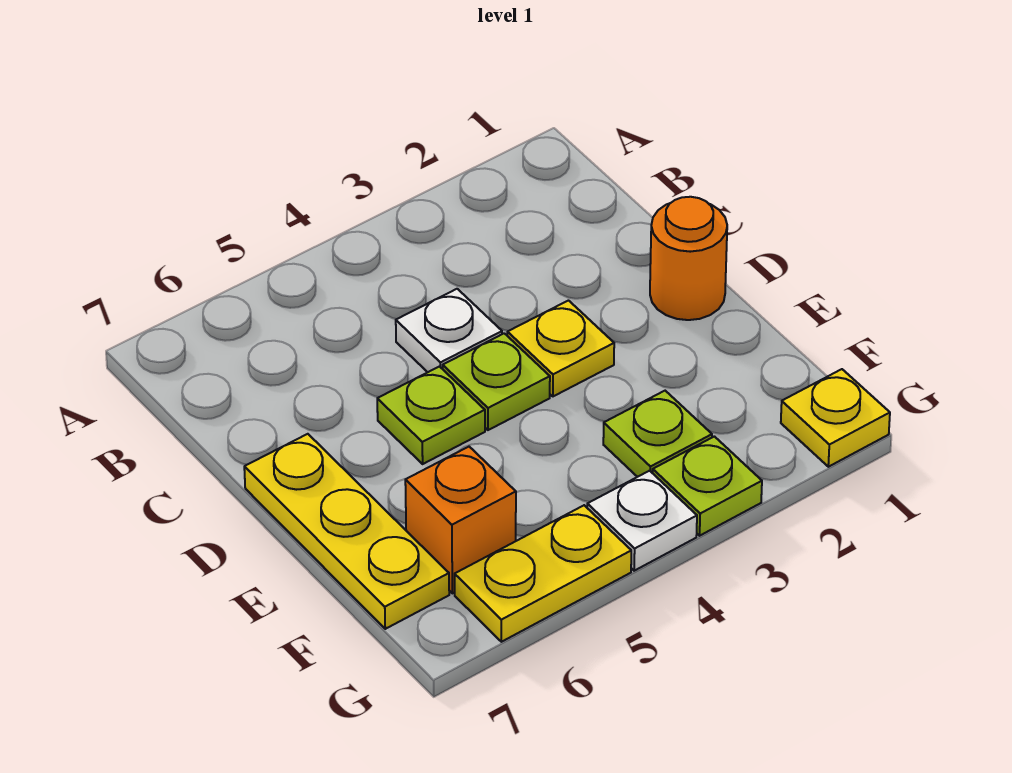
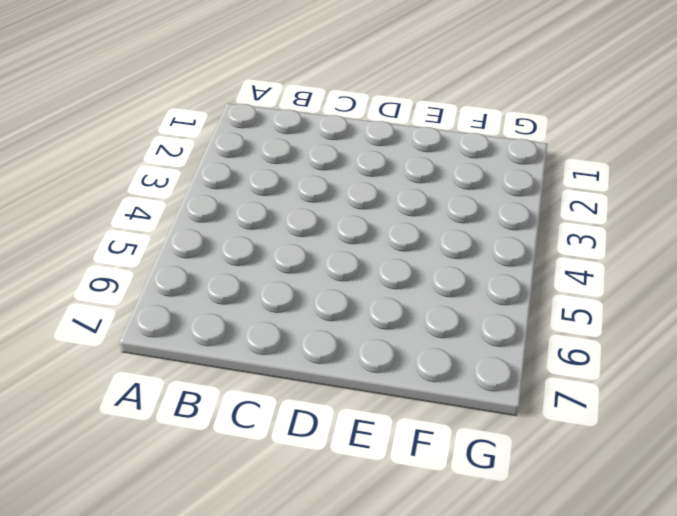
none -> white plate C4 level 1
none -> orange round brick D1 level 1
none -> yellow plate D3 level 1

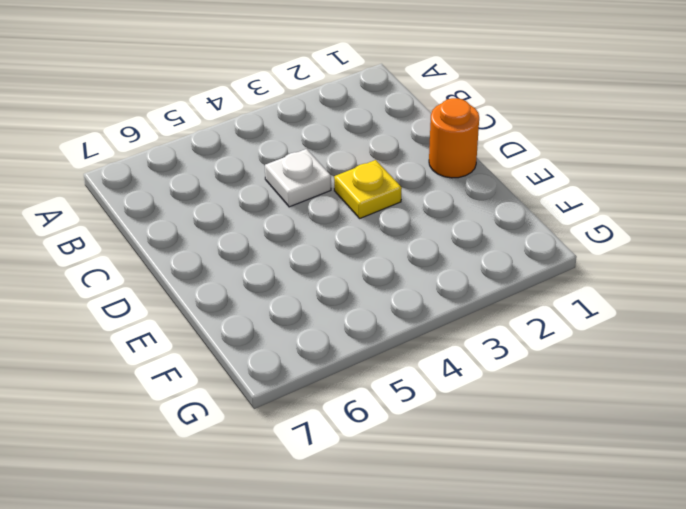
none -> lime plate D4 level 1
none -> lime plate D5 level 1
none -> yellow plate D7:F7 level 1

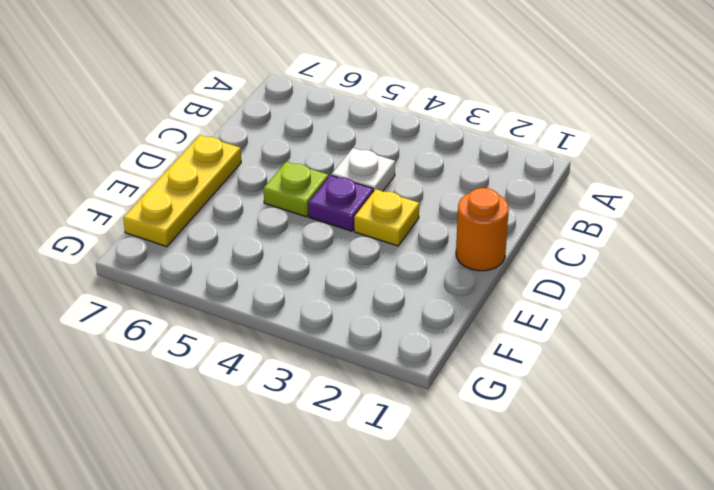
purple plate D4 level 1 -> lime plate D4 level 1
none -> lime plate F3 level 1
none -> orange brick F6 level 1
none -> yellow plate G1 level 1

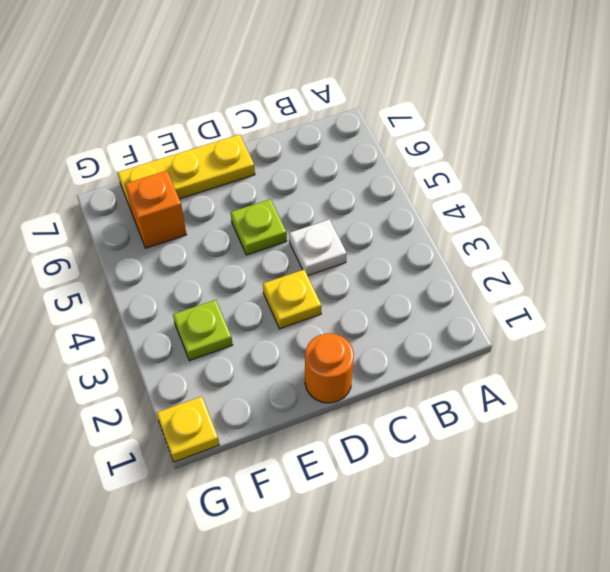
none -> lime plate D4 level 1
none -> lime plate G3 level 1
none -> white plate G4 level 1

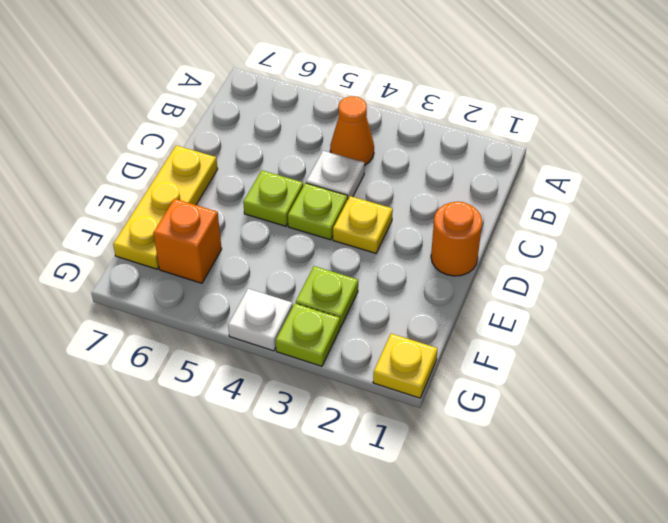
orange cone B4 level 1 -> none
none -> yellow plate G5:G6 level 1

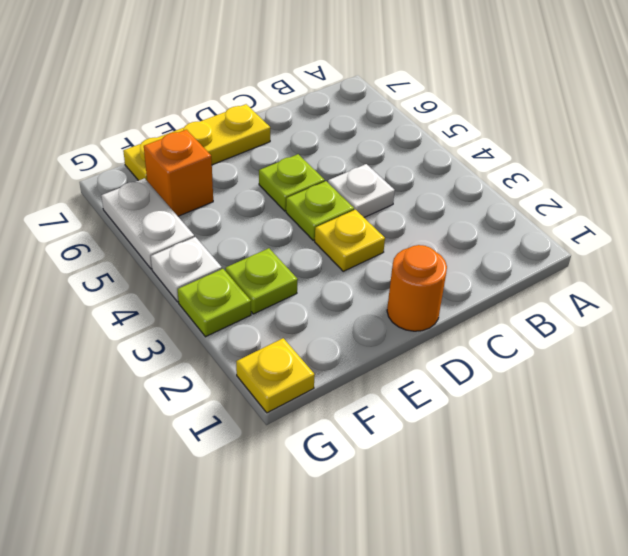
white plate G5:G6 level 1 -> yellow plate G5:G6 level 1

